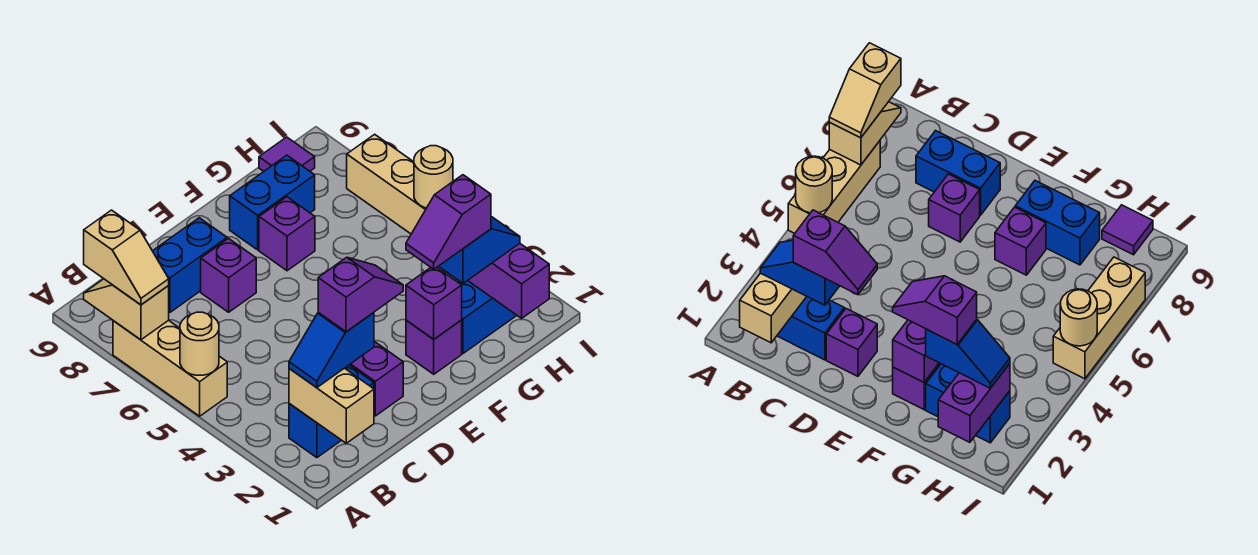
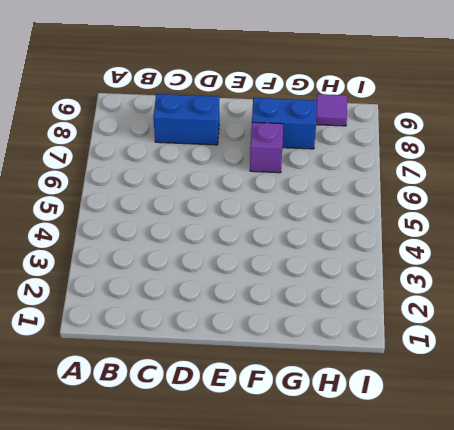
none -> tan brick A5:A7 level 1
none -> blue brick B2:C2 level 1
none -> purple brick D2 level 1

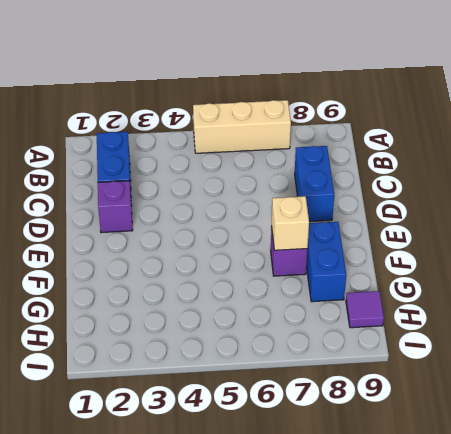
tan brick F7 level 2 -> none
none -> purple brick D7 level 1
none -> purple brick F2 level 1
none -> blue brick G2:H2 level 1

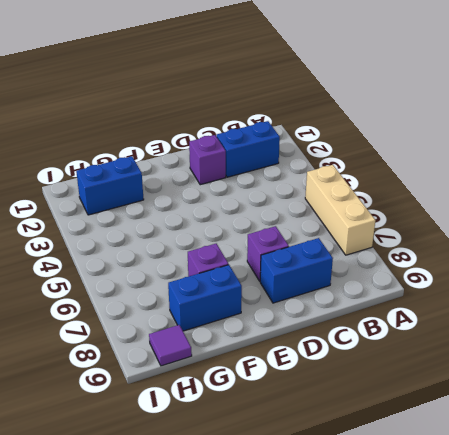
none -> purple brick F2 level 1
none -> tan brick I5:I7 level 1
none -> tan round brick A5 level 2

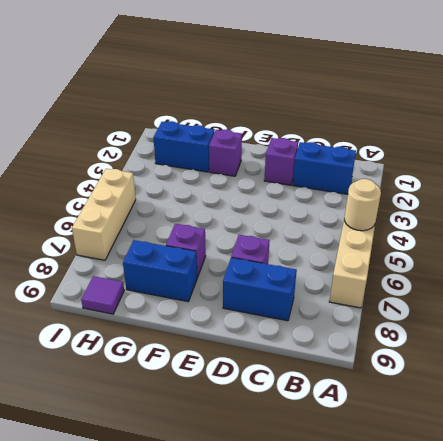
none -> tan slope A7:A8 level 2 top 7
none -> tan brick B1:B2 level 2
none -> purple brick F2 level 2

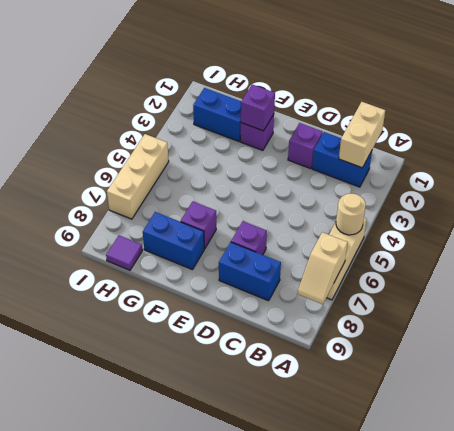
none -> purple brick H1:H2 level 2
none -> tan round brick I5 level 2
none -> tan slope A7:A8 level 3 top 8

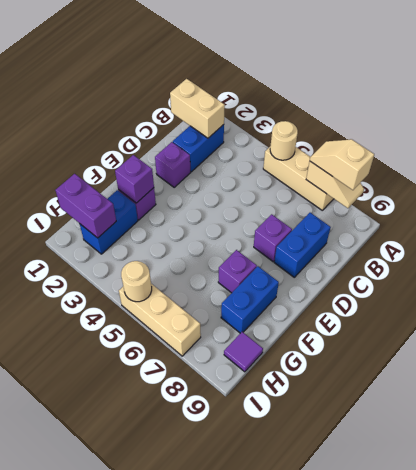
none -> blue slope B2:C2 level 3 top C
none -> blue slope G2:H2 level 3 top G
none -> purple slope C2:D2 level 4 top C

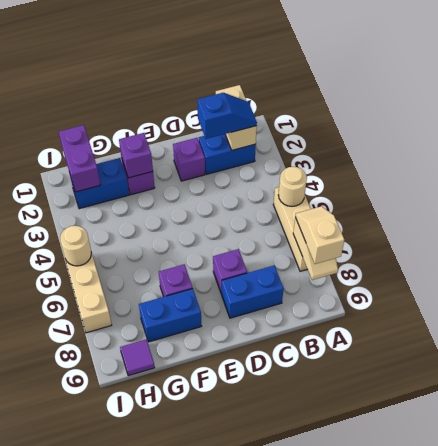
none -> blue slope G2:H2 level 3 top G
none -> purple slope C2:D2 level 4 top C
none -> purple slope F2:G2 level 4 top G

